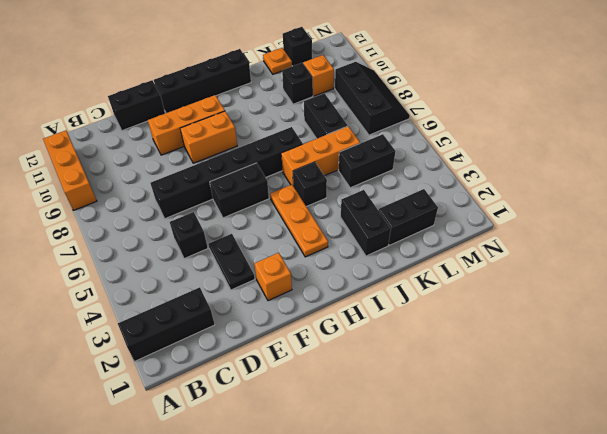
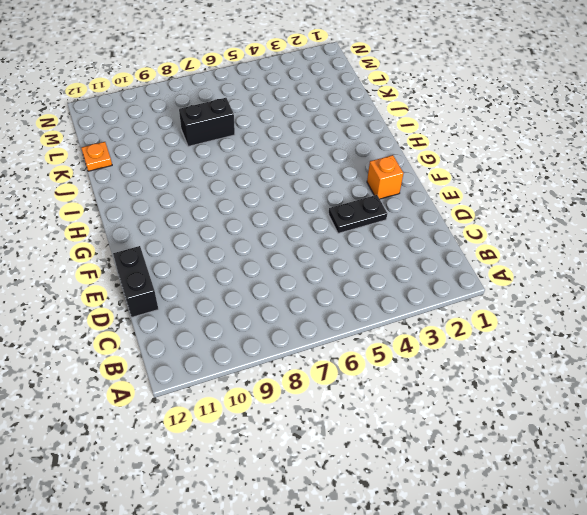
none -> black brick A2:C2 level 1
none -> orange brick A9:A11 level 1
none -> black brick D5 level 1

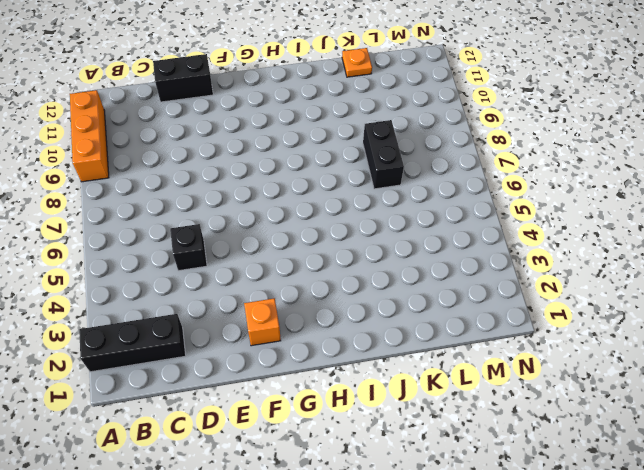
none -> black brick D7:I7 level 1
none -> black plate E3:E4 level 1
none -> orange brick E10:G10 level 1

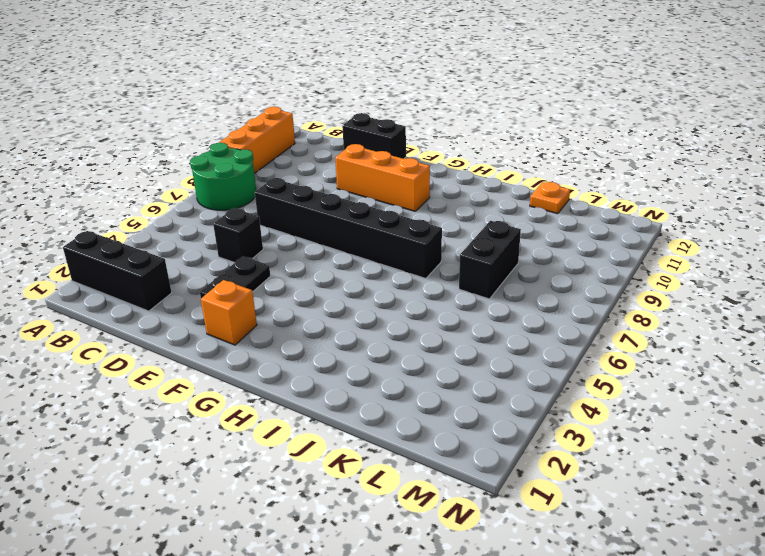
green round brick A7:B8 level 1 -> none
none -> black brick F6:G6 level 1
none -> orange brick F9:G9 level 1
none -> black brick F12:I12 level 1

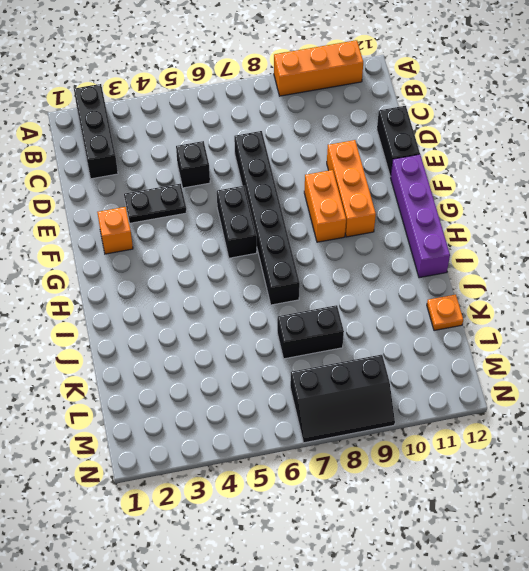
purple brick F12:I12 level 1 -> black brick F12:I12 level 1
none -> orange plate H3:H5 level 1
none -> black brick I5 level 1
none -> orange brick I6:K6 level 1

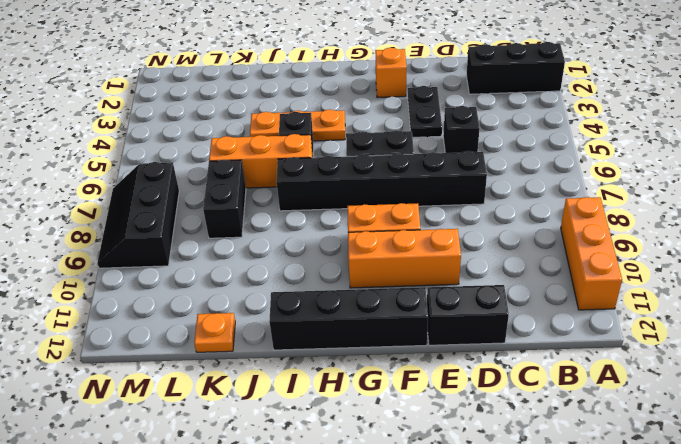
orange plate H4:J4 level 1 -> orange plate H3:H5 level 1
none -> black brick J2:J3 level 1
none -> black brick K2:L2 level 1
none -> black brick K5:L5 level 1

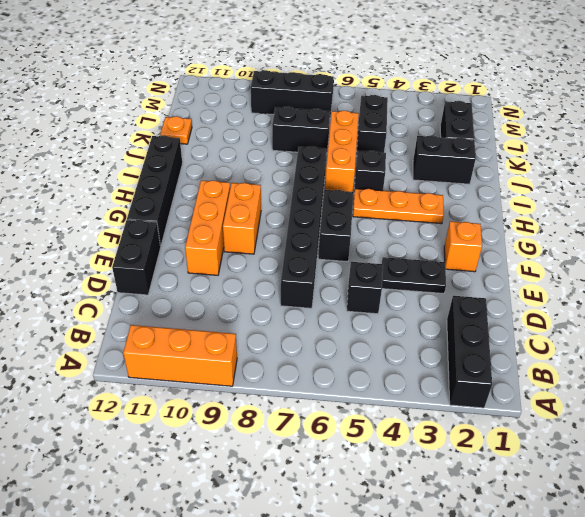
none -> black brick K10 level 1
none -> orange brick L10 level 1
none -> black brick L12 level 1

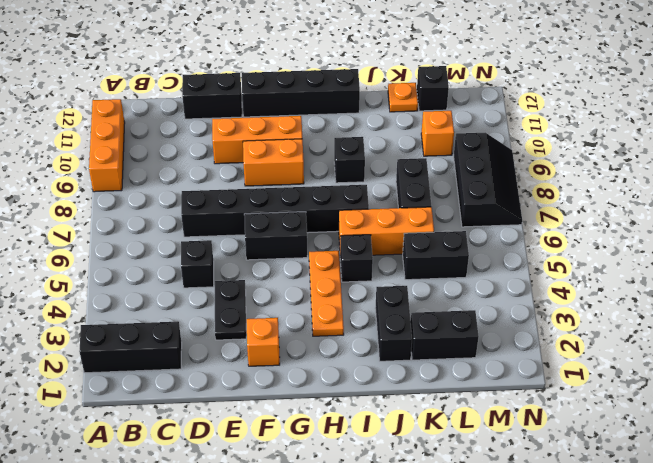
black brick I9 level 1 -> black brick K10 level 1

